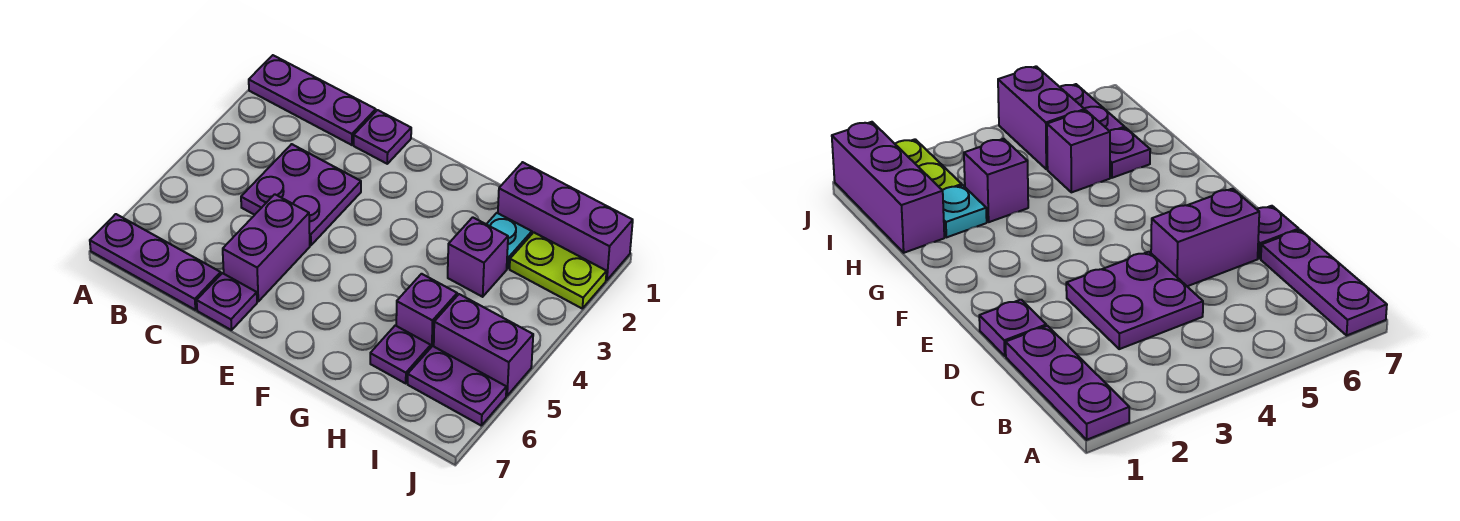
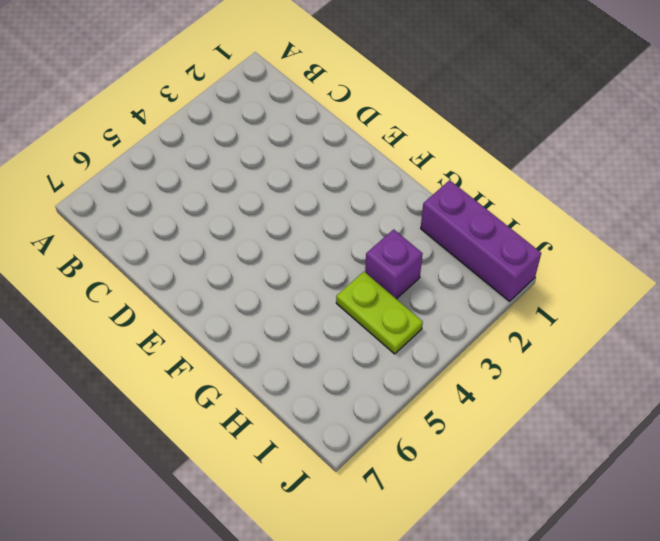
lime plate H4:I4 level 1 -> lime plate I2:J2 level 1
none -> purple plate A1:C1 level 1
none -> purple plate A7:C7 level 1
none -> purple plate C3:D4 level 1

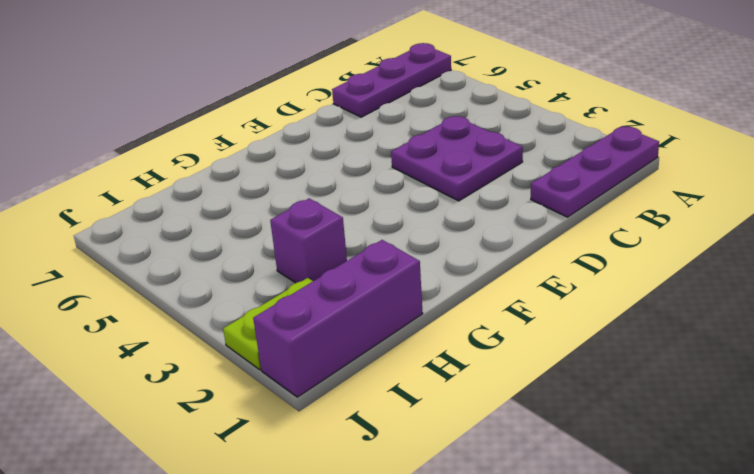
none -> purple plate D1 level 1
none -> purple brick D5:D6 level 1
none -> purple plate D7 level 1

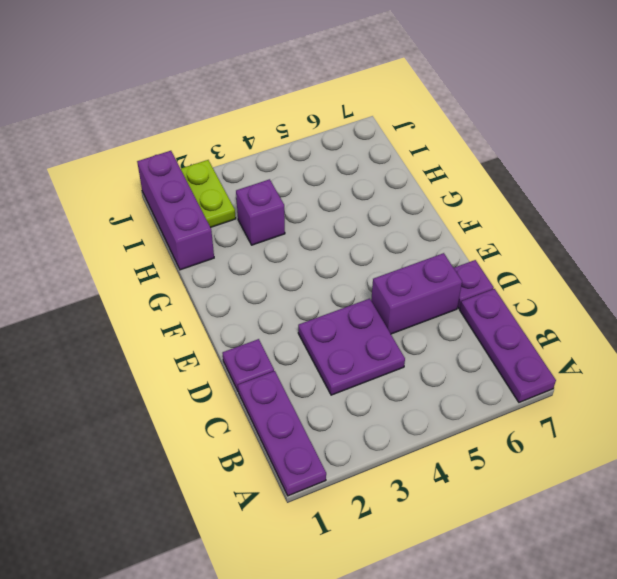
none -> cyan plate H2 level 1
none -> purple brick H5 level 1
none -> purple plate H6 level 1

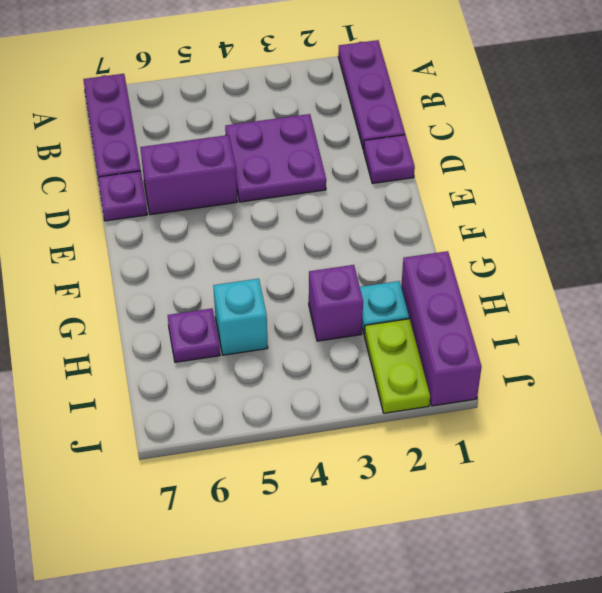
cyan brick H5 level 1 -> purple brick H5 level 1
none -> purple brick I5:J5 level 1
none -> purple plate I6:J6 level 1

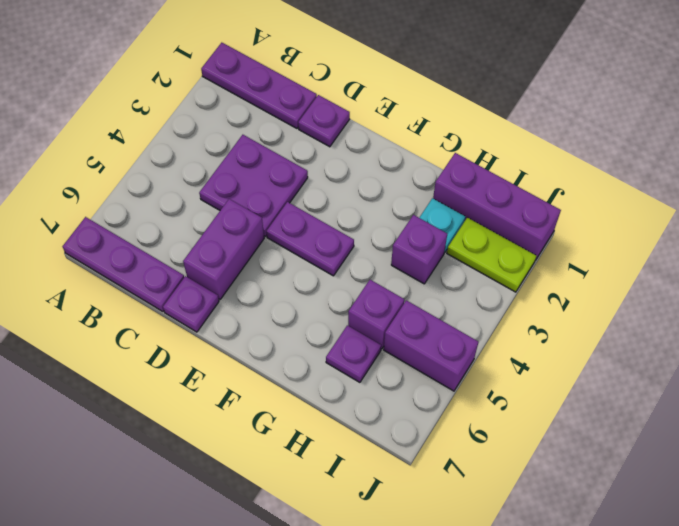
purple plate E4:F4 level 1 -> purple plate I6:J6 level 1

